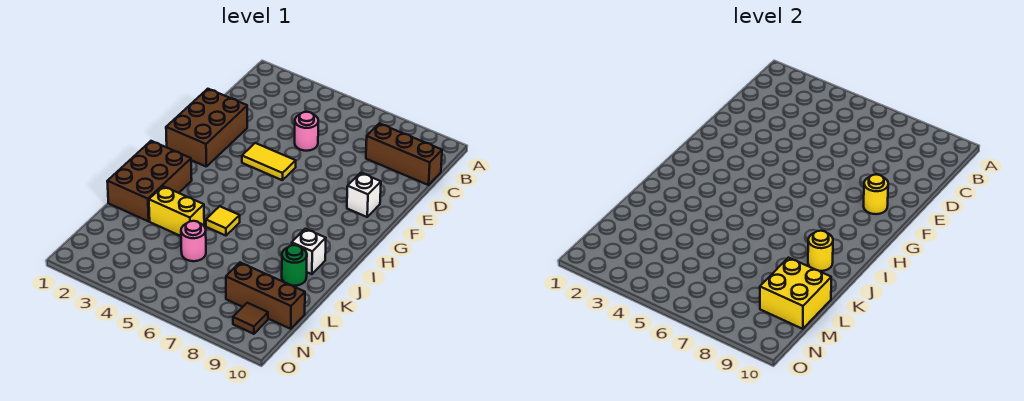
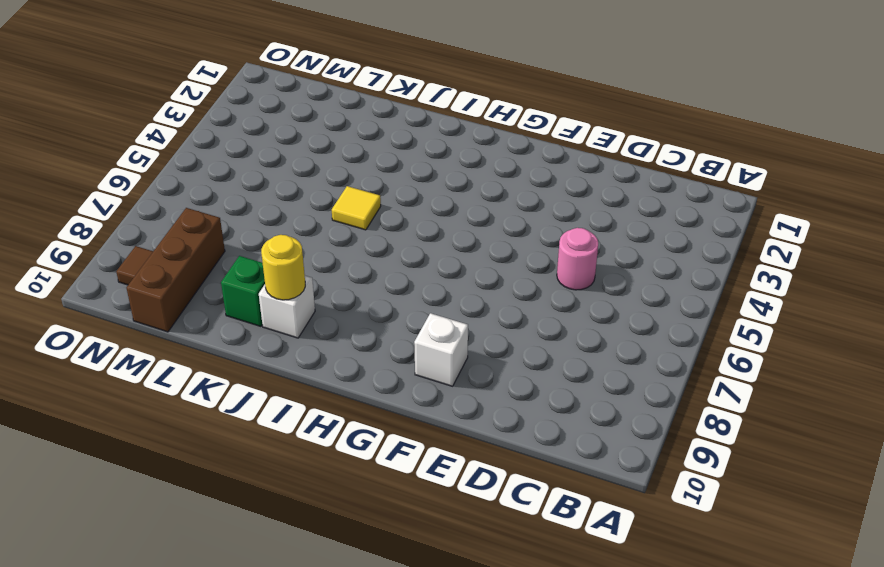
green brick K9 level 1 -> green round brick K9 level 1
none -> brown brick C8:C10 level 1
none -> brown brick E1:G2 level 1
none -> yellow tile F4:F5 level 1

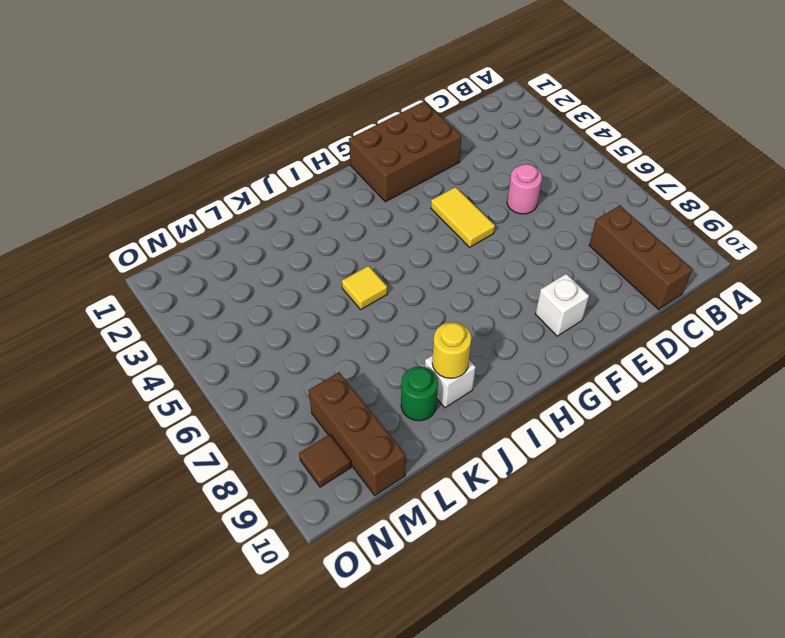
none -> brown brick I1:K2 level 1
none -> yellow brick K3:K4 level 1
none -> pink round brick L5 level 1

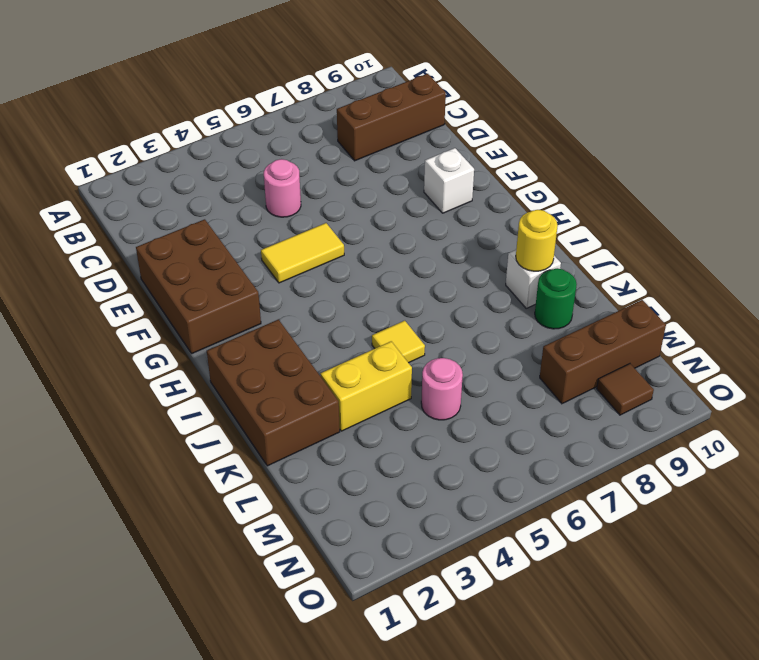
none -> yellow round brick F9 level 2
none -> yellow brick L9:M10 level 2

